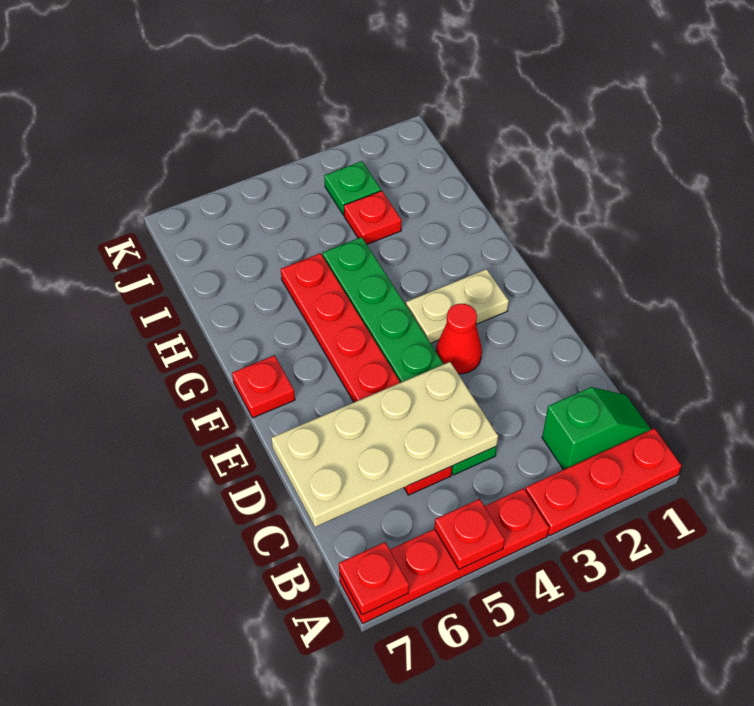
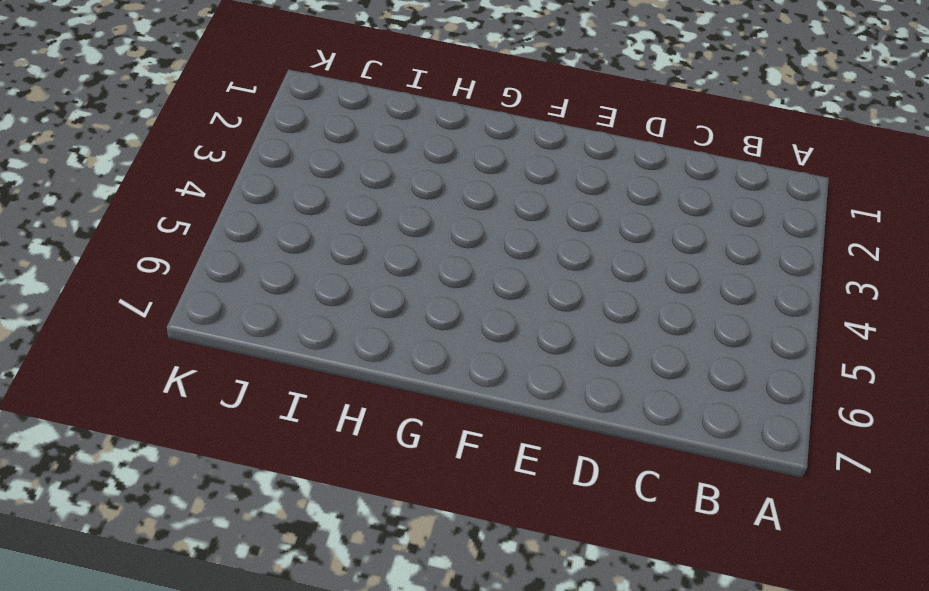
none -> red plate A1:A3 level 1
none -> red plate A4:A7 level 1
none -> green slope B1:B2 level 1 top 2

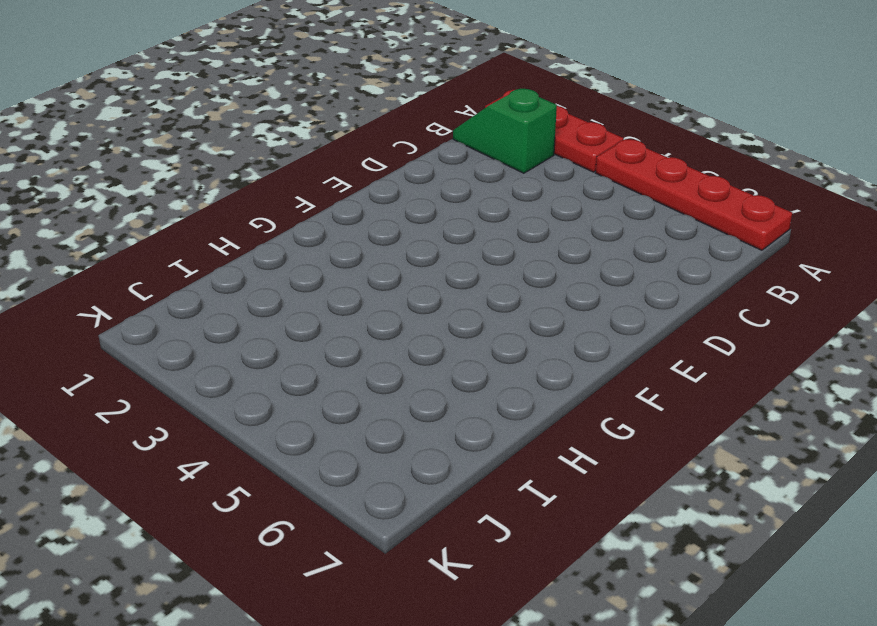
none -> green plate C4:H4 level 1
none -> red plate C5:H5 level 1
none -> red cone E3 level 1

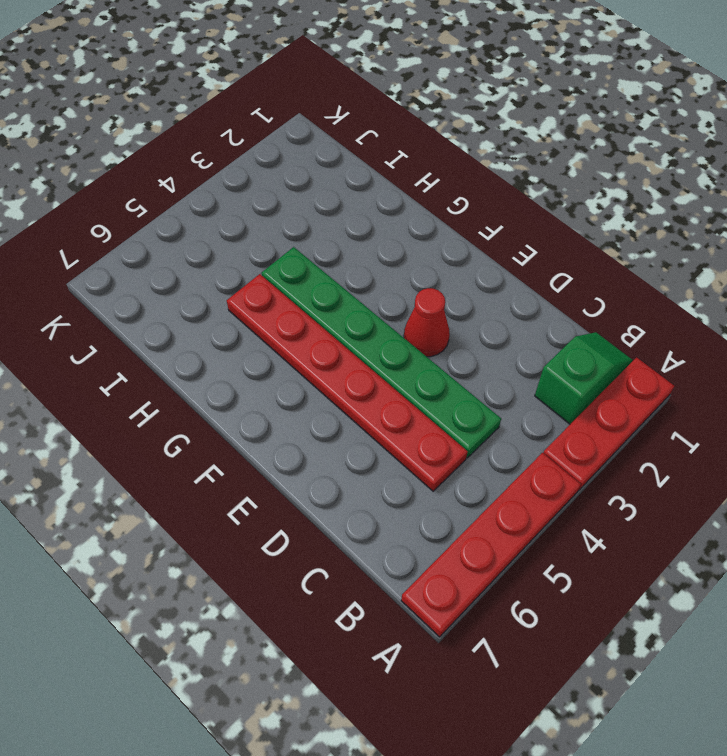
none -> tan plate F2:F3 level 1
none -> red plate F7 level 1
none -> red plate I3 level 1

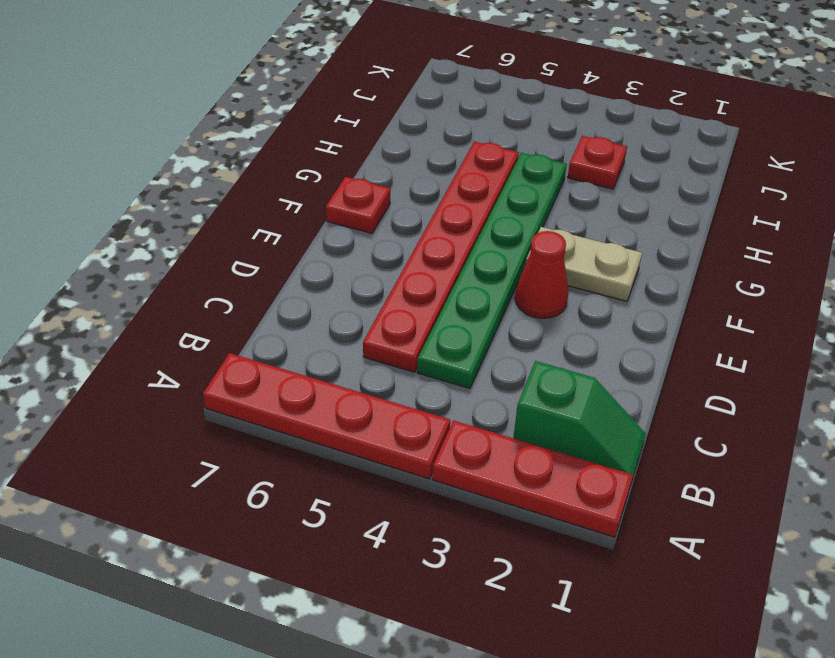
none -> green plate J3 level 1
none -> red plate A5 level 2
none -> red plate A7 level 2

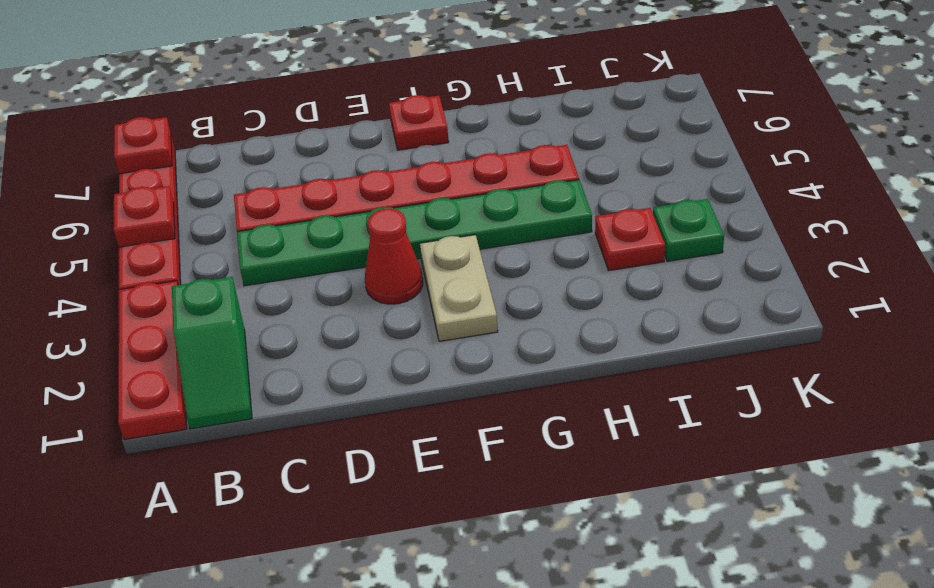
none -> tan plate C4:D7 level 2

